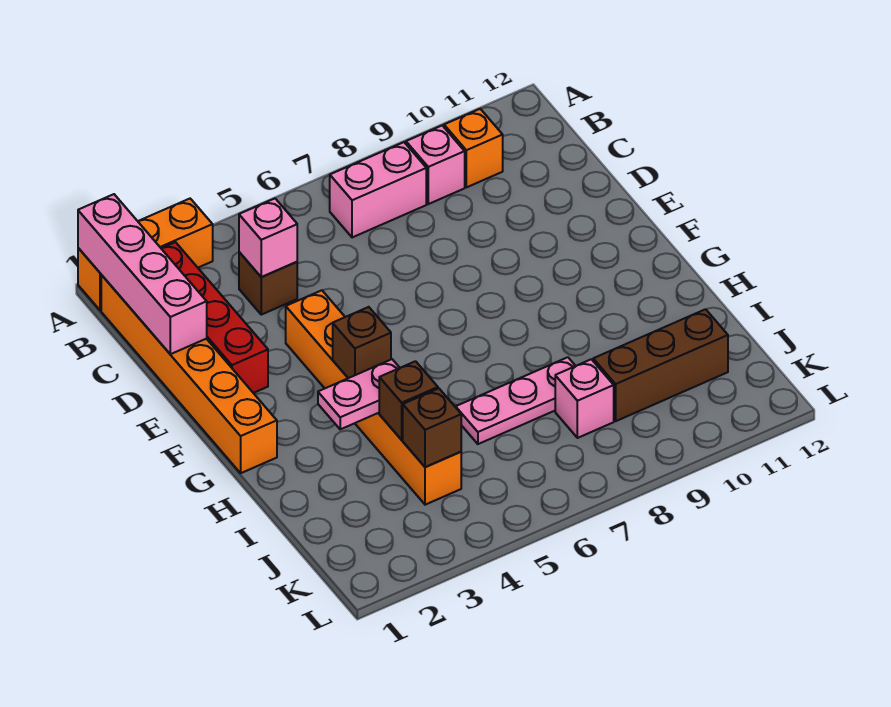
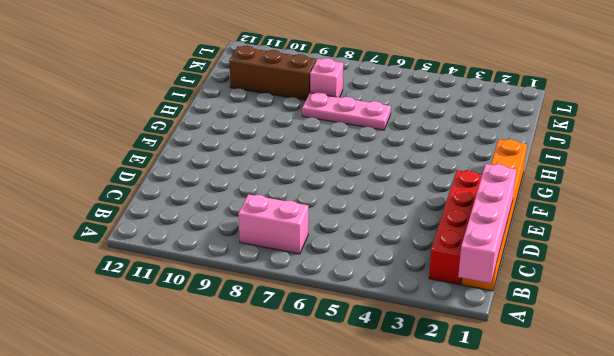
none -> orange brick A1:A3 level 1
none -> pink brick B9 level 1
none -> orange brick B10 level 1

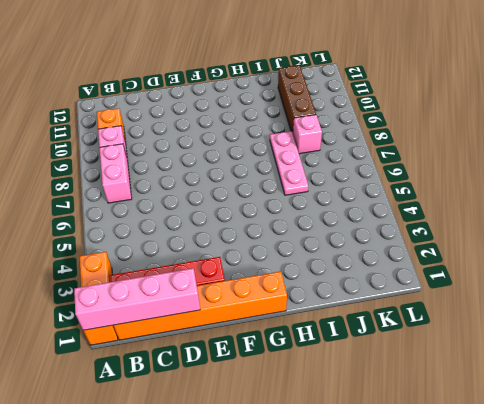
none -> brown brick C4 level 1
none -> orange brick E4:J4 level 1
none -> pink brick C4 level 2

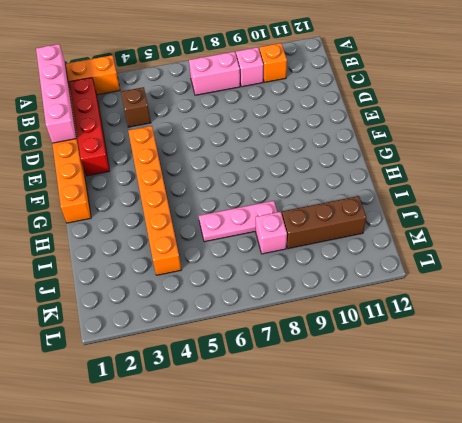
none -> pink brick C4 level 2
none -> brown brick G4 level 2
none -> pink plate H3:H4 level 2

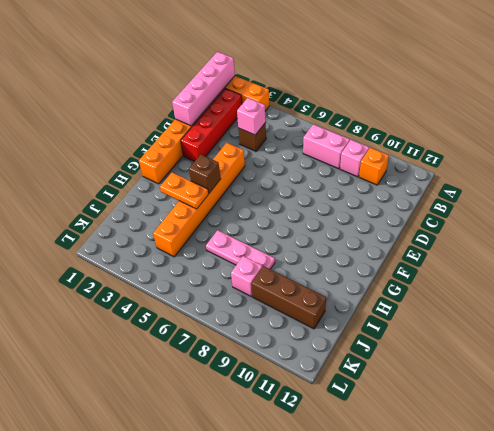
orange plate H3:H4 level 2 -> pink plate H3:H4 level 2
none -> brown brick I4 level 2
none -> brown brick J4 level 2

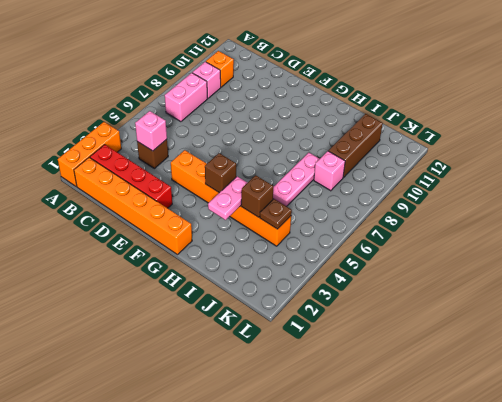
brown plate J4 level 2 -> brown brick J4 level 2
none -> pink brick A1:D1 level 2

